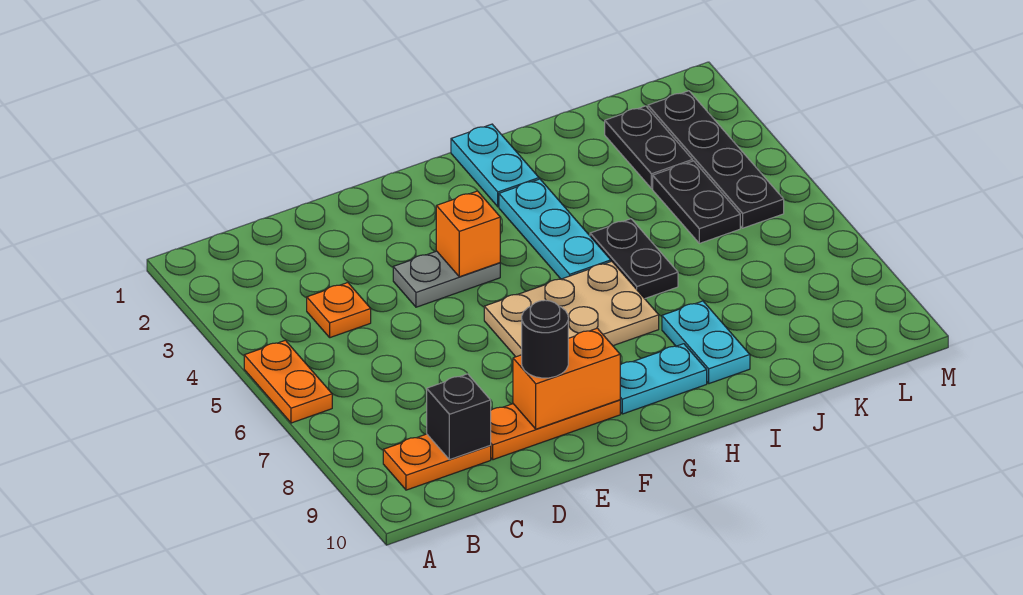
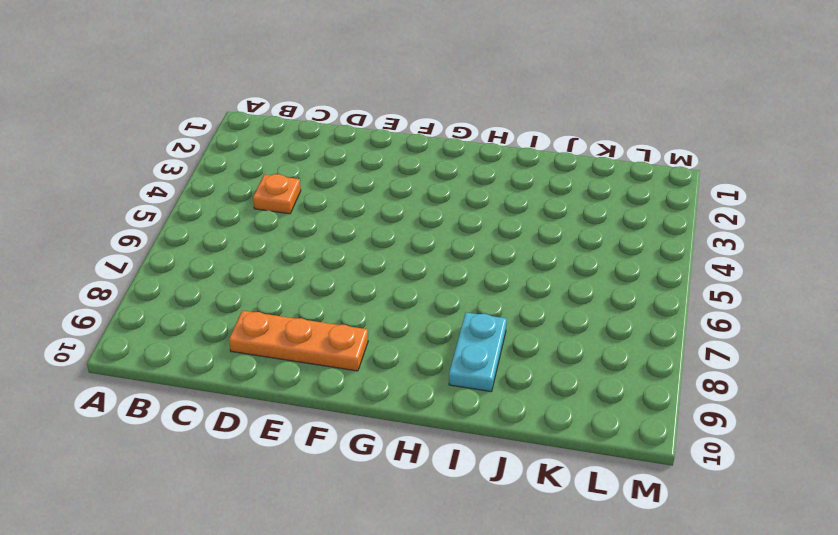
none -> orange plate A5:A6 level 1
none -> orange plate B9:C9 level 1
none -> grey plate E4:F4 level 1

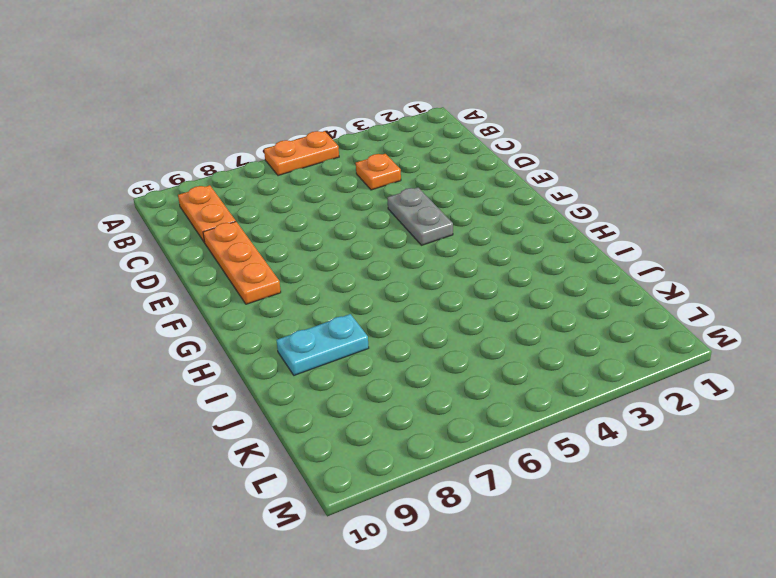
none -> tan plate F6:H7 level 1
none -> cyan plate G9:H9 level 1
none -> cyan plate H1:H2 level 1

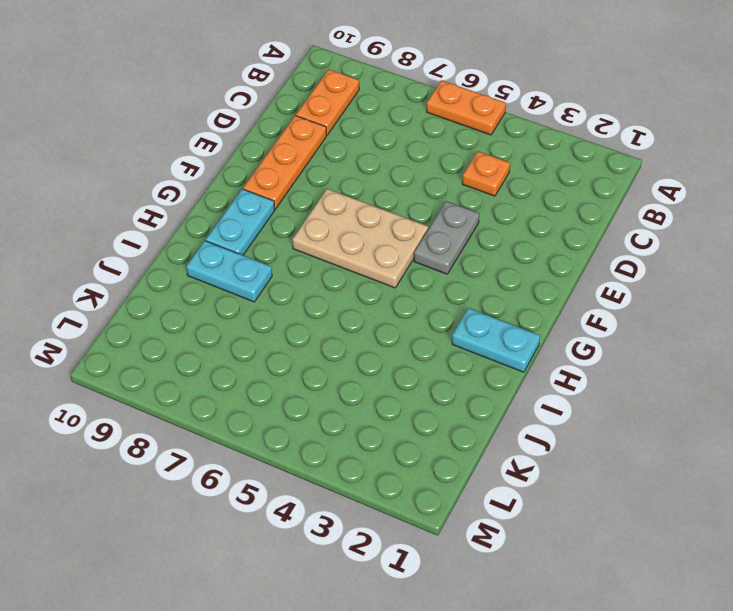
tan plate F5:G7 level 1 -> tan plate F6:H7 level 1
none -> cyan plate H3:H5 level 1
none -> black plate I5:I6 level 1
none -> black plate K2:K3 level 1

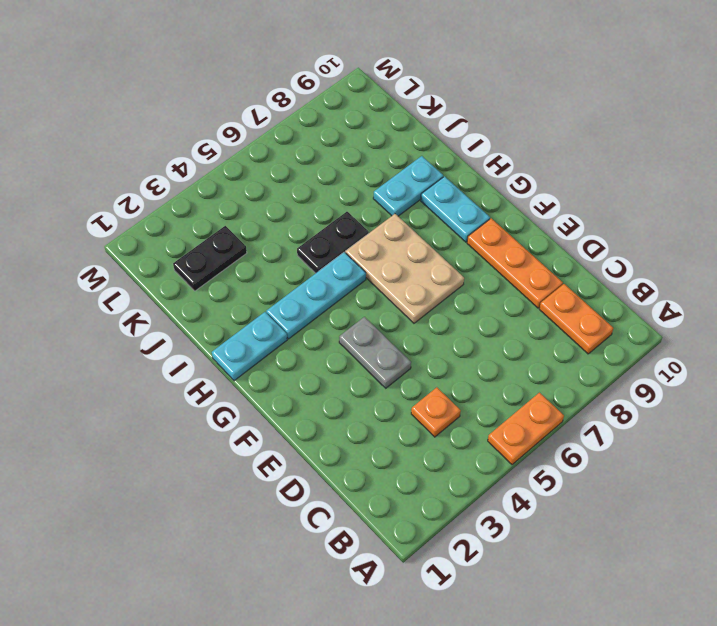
none -> black plate K4:K5 level 1
none -> black plate L2:L5 level 1
none -> black brick C9 level 2

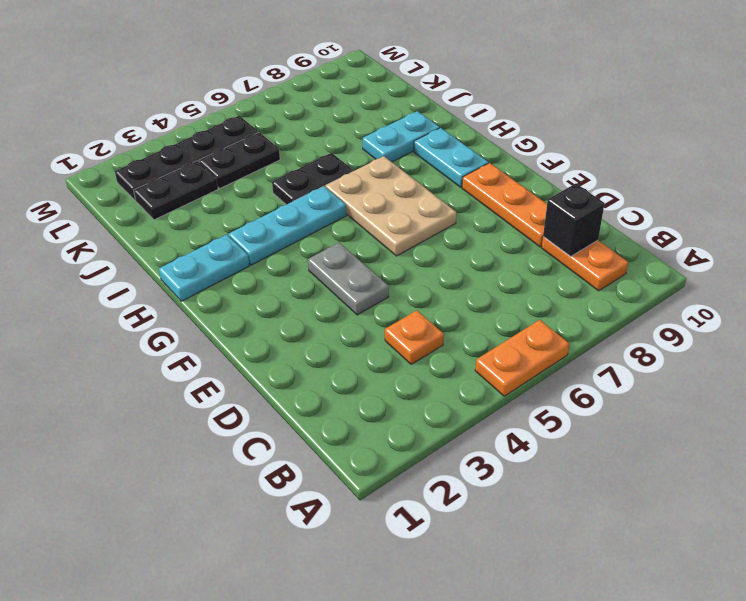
none -> orange brick E9:F9 level 2
none -> orange brick F4 level 2
none -> black round brick E9 level 3

